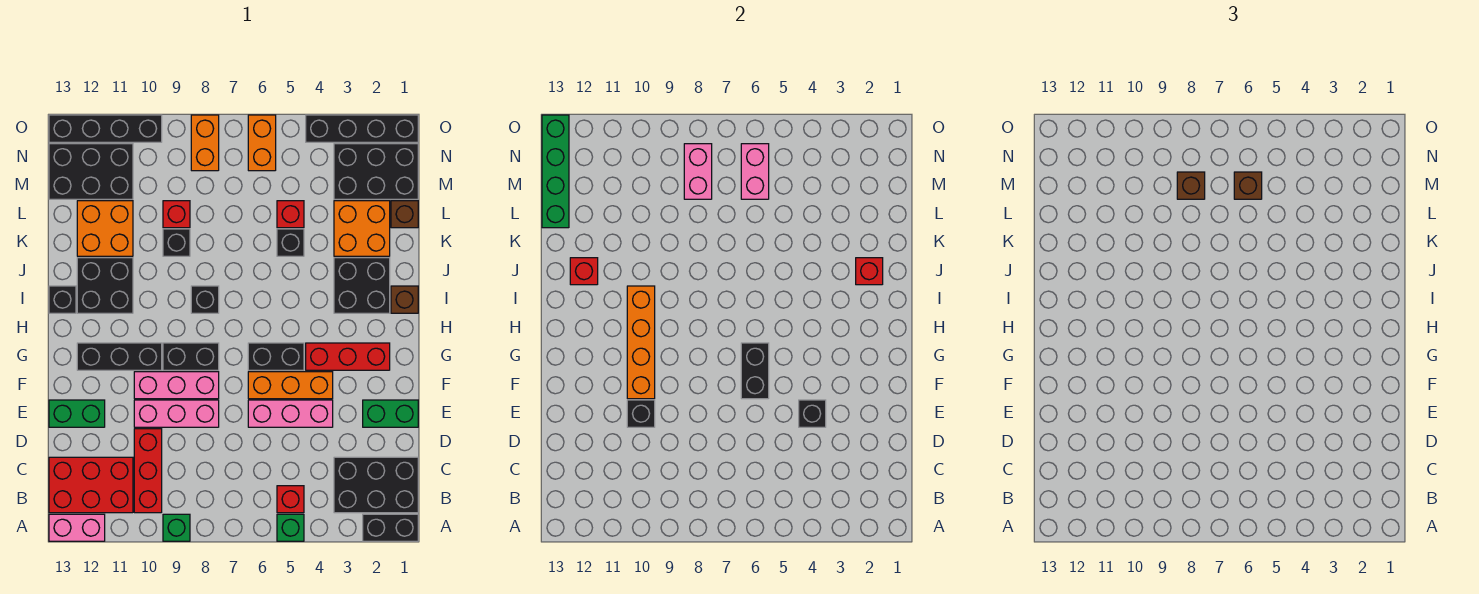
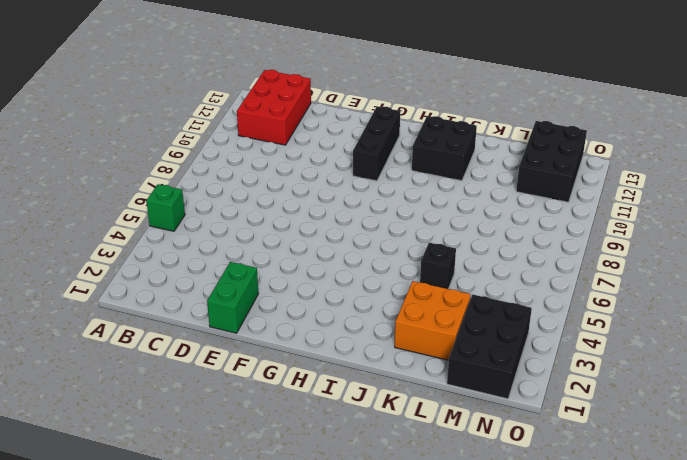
none -> black brick A1:A2 level 1
none -> green brick A9 level 1
none -> pink brick A12:A13 level 1
none -> black brick B1:C3 level 1

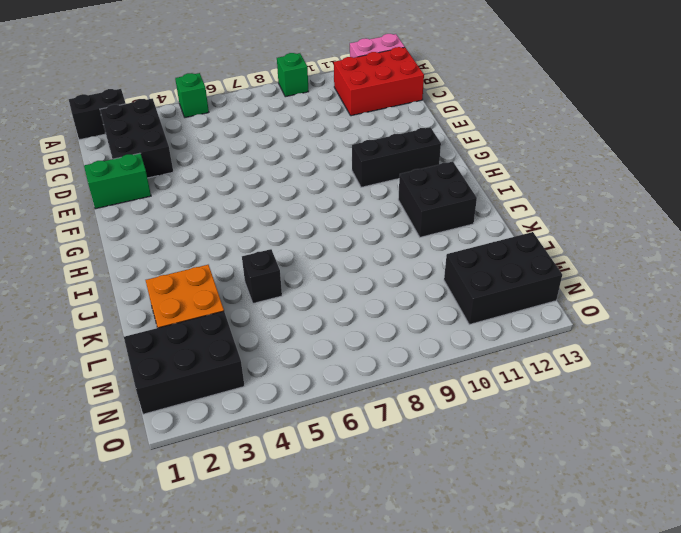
black brick B2:D3 level 1 -> black brick B1:C3 level 1
none -> red brick B5 level 1
none -> red brick B10:D10 level 1
none -> pink brick E4:E6 level 1
none -> pink brick E8:E10 level 1

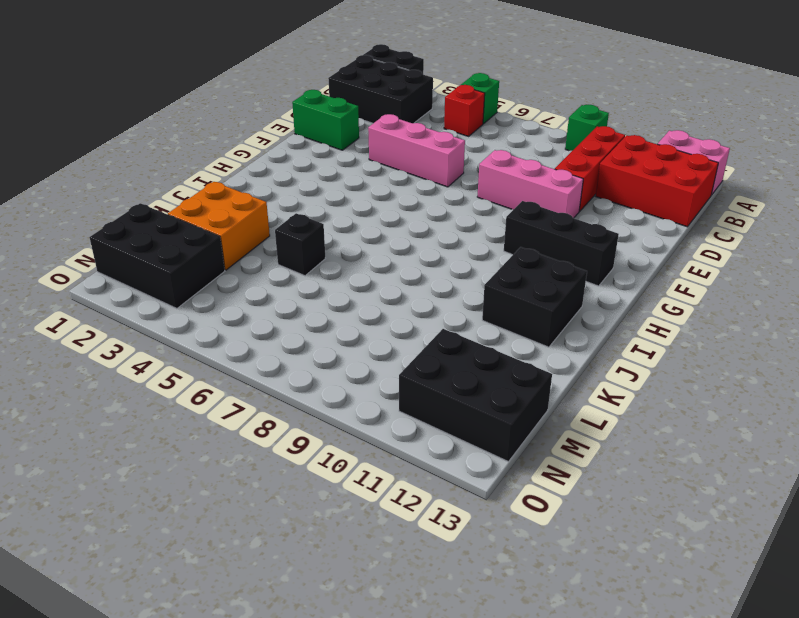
none -> green brick E12:E13 level 1
none -> orange brick F4:F6 level 1
none -> pink brick F8:F10 level 1
none -> red brick G2:G4 level 1

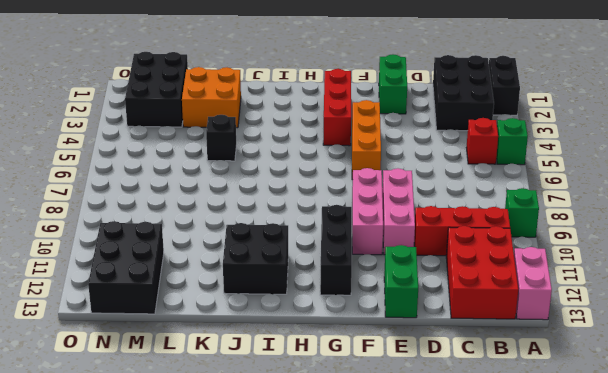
none -> pink brick E4:E6 level 1
none -> black brick G5:G6 level 1
none -> black brick G8:G9 level 1
none -> brown brick I1 level 1

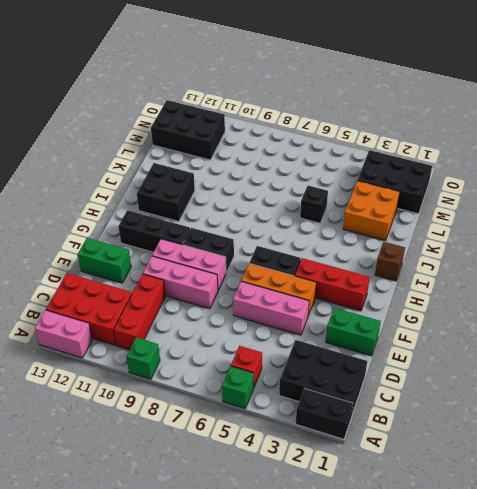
none -> black brick I2:J3 level 1
none -> black brick I8 level 1
none -> black brick I13 level 1
none -> black brick K9 level 1

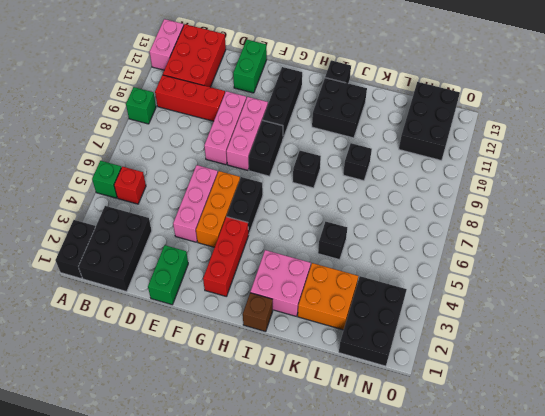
pink brick I2:J3 level 1 -> black brick I2:J3 level 1
none -> orange brick K11:L12 level 1
none -> brown brick L1 level 1
none -> red brick L5 level 1
none -> red brick L9 level 1

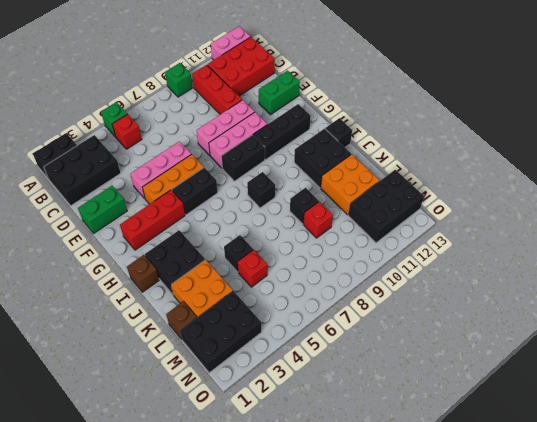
none -> orange brick N6:O6 level 1
none -> orange brick N8:O8 level 1
none -> black brick O1:O4 level 1
none -> black brick O10:O13 level 1

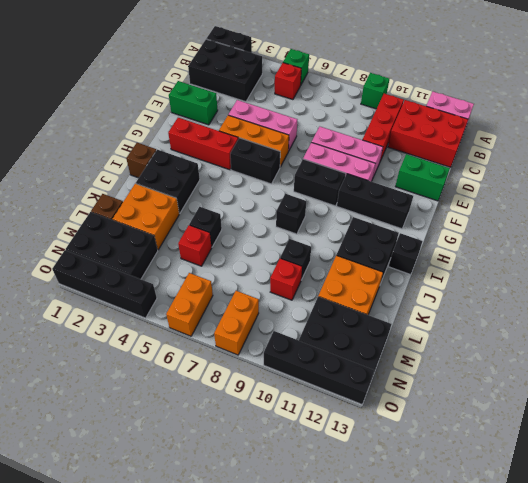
none -> black brick E4 level 2
none -> black brick E10 level 2
none -> black brick F6:G6 level 2
none -> orange brick F10:I10 level 2

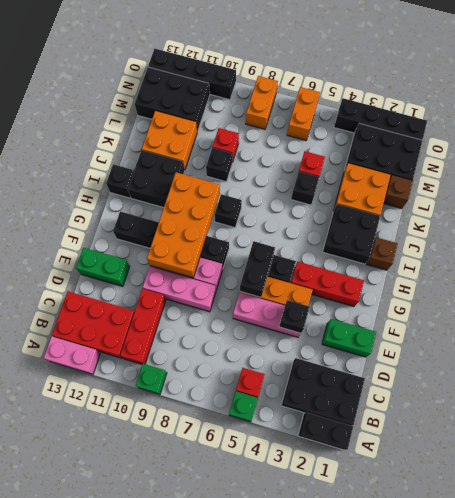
orange brick F9:I10 level 2 -> orange brick F10:I10 level 2
none -> black brick E10 level 2
none -> red brick J2 level 2
none -> red brick J12 level 2
none -> green brick L13:O13 level 2

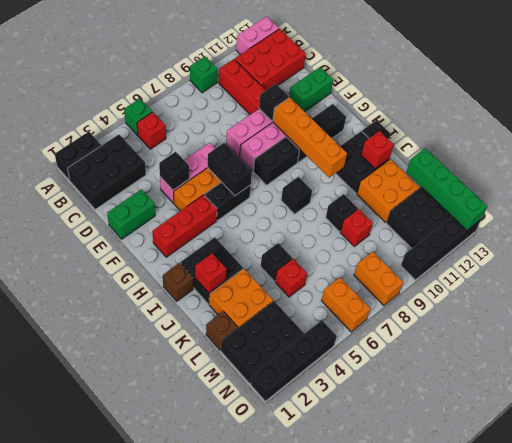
none -> pink brick M6:N6 level 2
none -> pink brick M8:N8 level 2
none -> brown brick M6 level 3
none -> brown brick M8 level 3

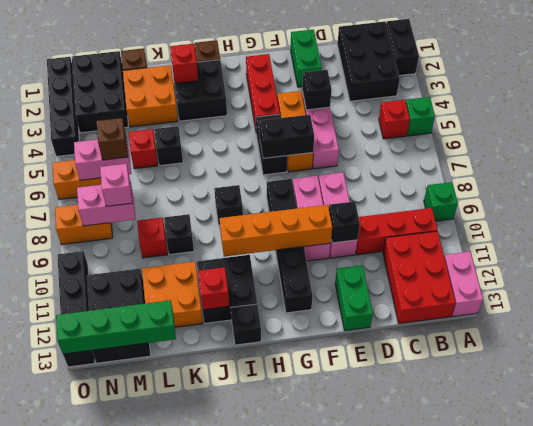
pink brick M8 level 3 -> brown brick M8 level 3

